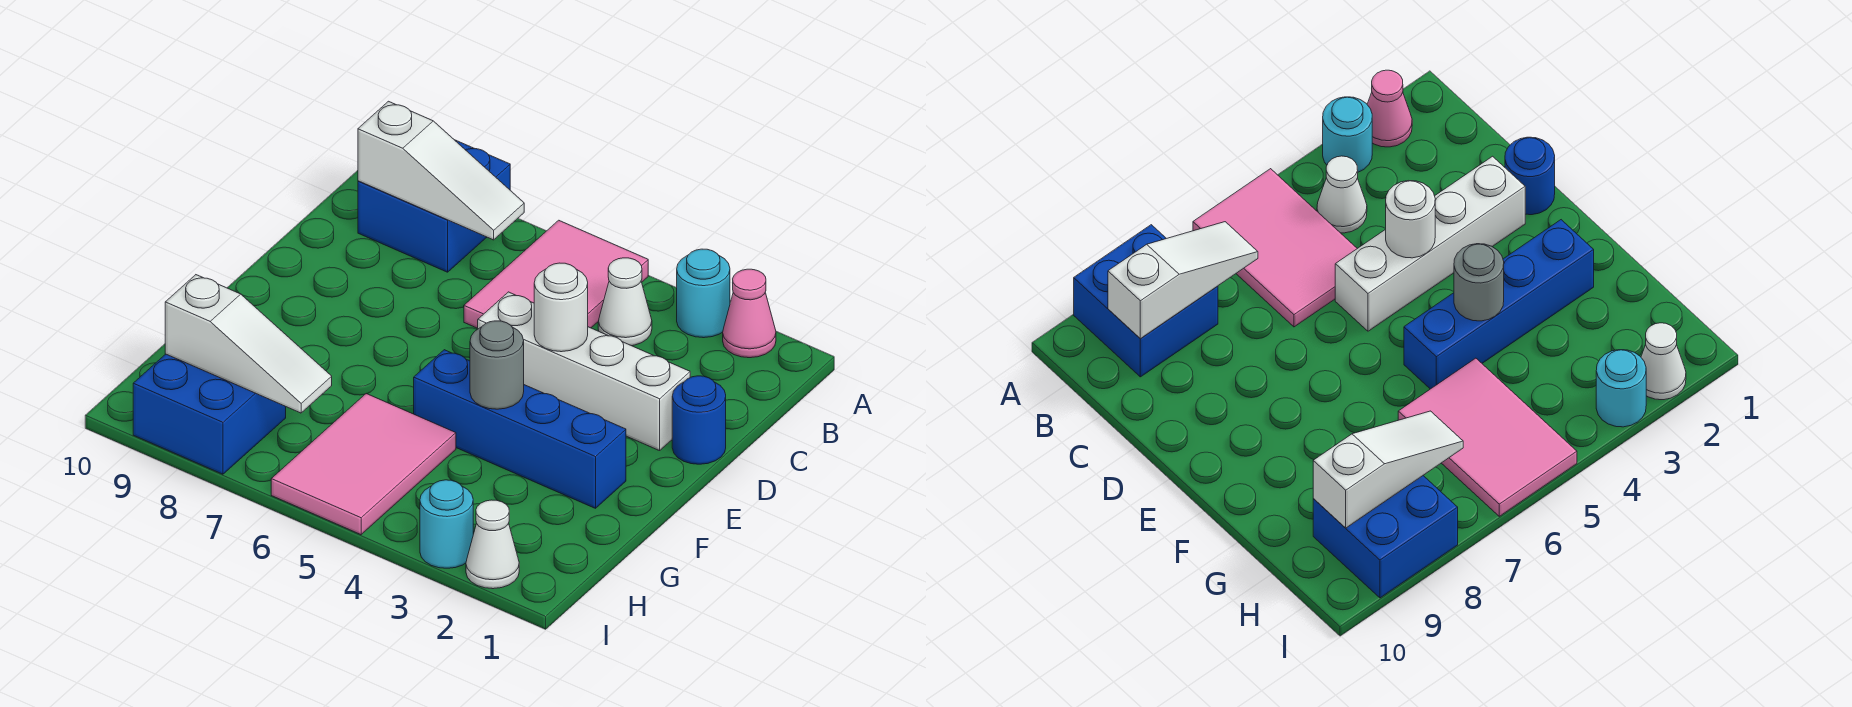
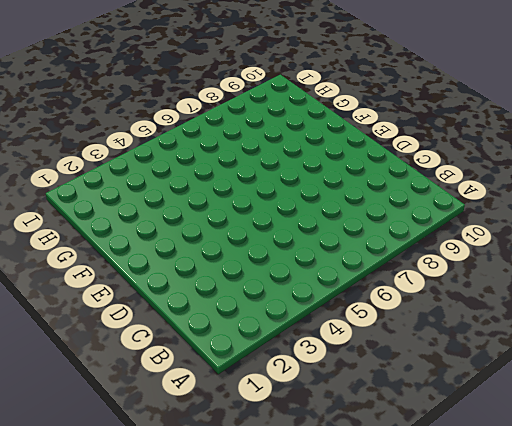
none -> pink cone A2 level 1
none -> cyan round brick A3 level 1
none -> pink tile A5:C6 level 1

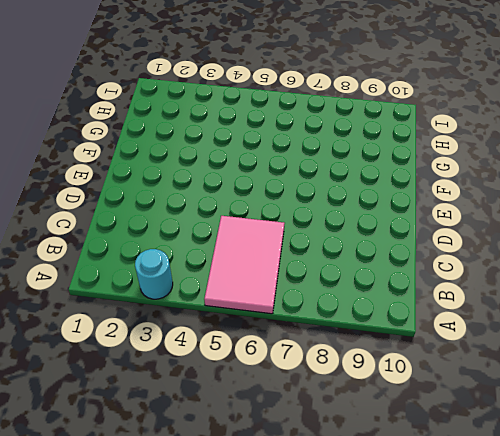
none -> pink cone A2 level 1
none -> blue brick A8:B9 level 1
none -> white cone B4 level 1

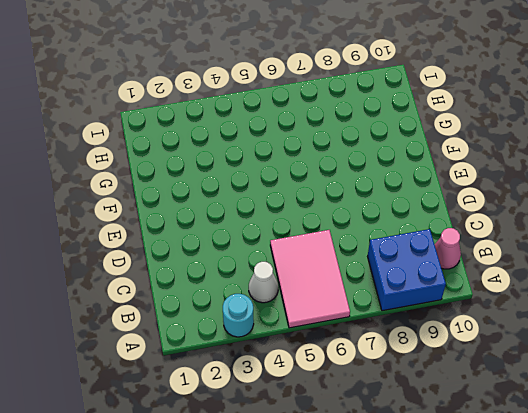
pink cone B10 level 1 -> pink cone A2 level 1
none -> blue round brick D1 level 1
none -> white brick D2:D5 level 1
none -> blue brick F2:F5 level 1

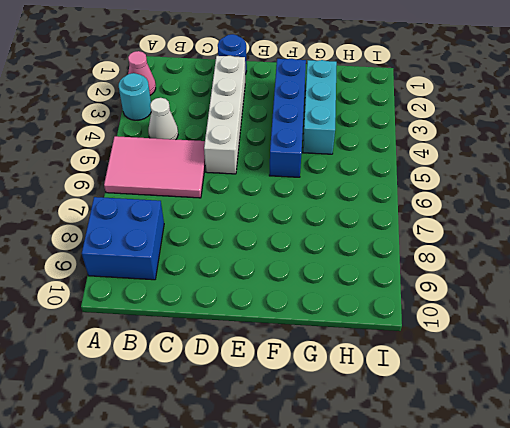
cyan brick G2:G4 level 1 -> none
none -> pink tile G5:I6 level 1
none -> blue brick H8:I9 level 1
none -> white cone I2 level 1

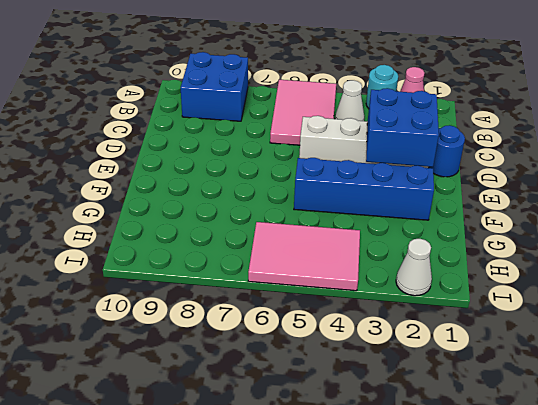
blue brick D2:E3 level 2 -> blue brick H8:I9 level 1
pink tile H4:I6 level 1 -> pink tile G5:I6 level 1
none -> cyan round brick I3 level 1
none -> white slope B7:B9 level 2 top 9
none -> white round brick D4 level 2

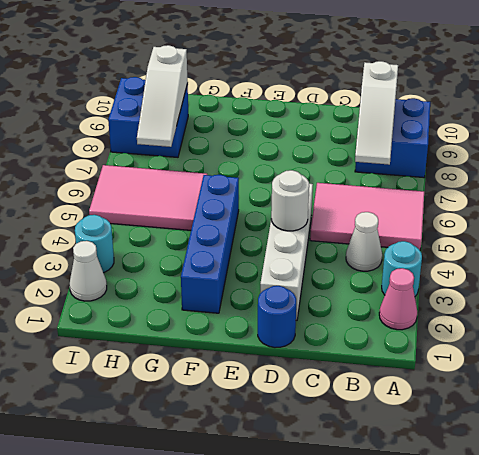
none -> grey round brick F4 level 2

